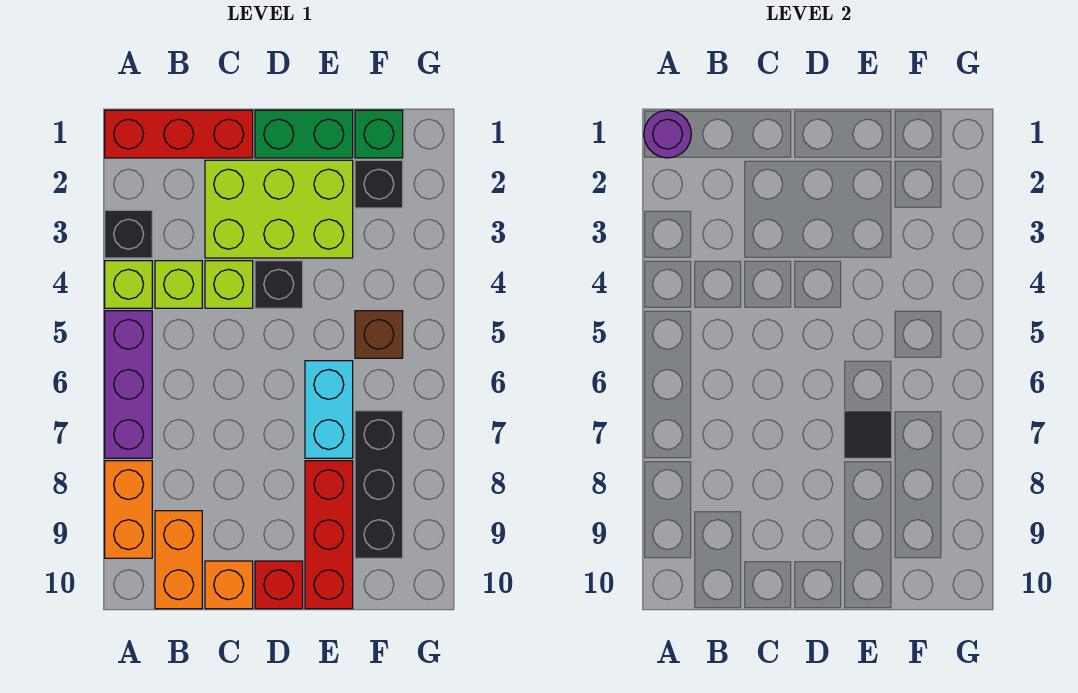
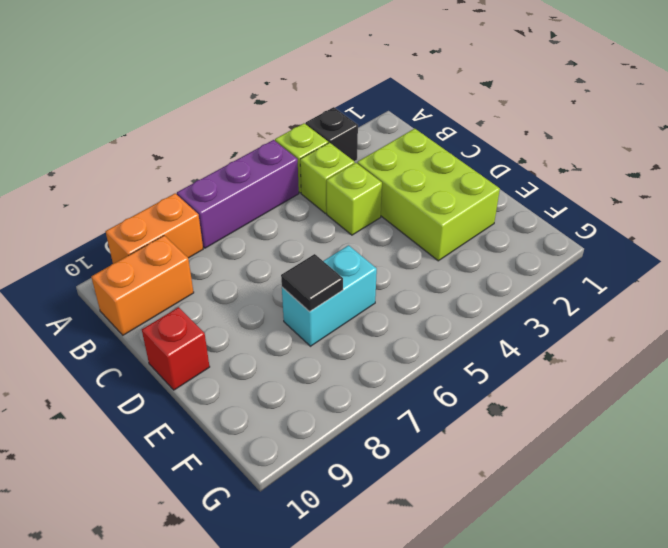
none -> red brick A1:C1 level 1
none -> orange brick C10 level 1
none -> green brick D1:E1 level 1

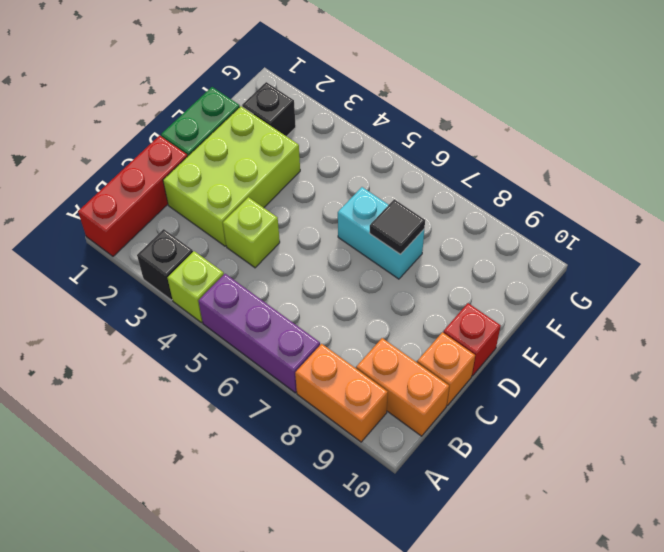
none -> lime brick B4 level 1
none -> black brick D4 level 1
none -> red brick E8:E10 level 1

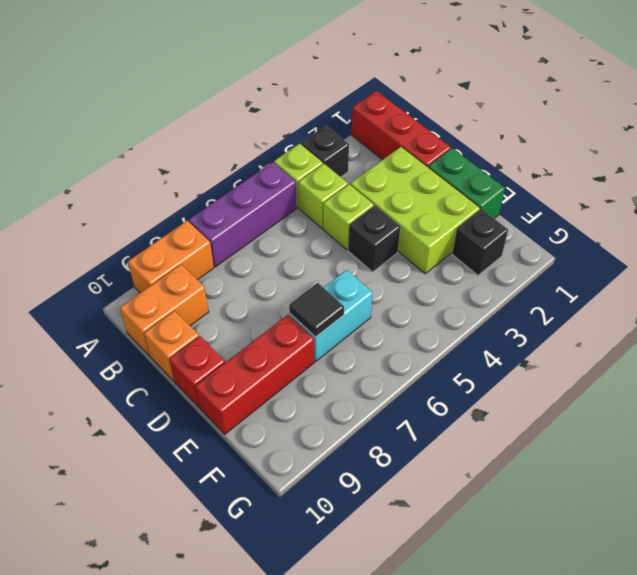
none -> green brick F1 level 1
none -> brown brick F5 level 1
none -> black brick F7:F9 level 1

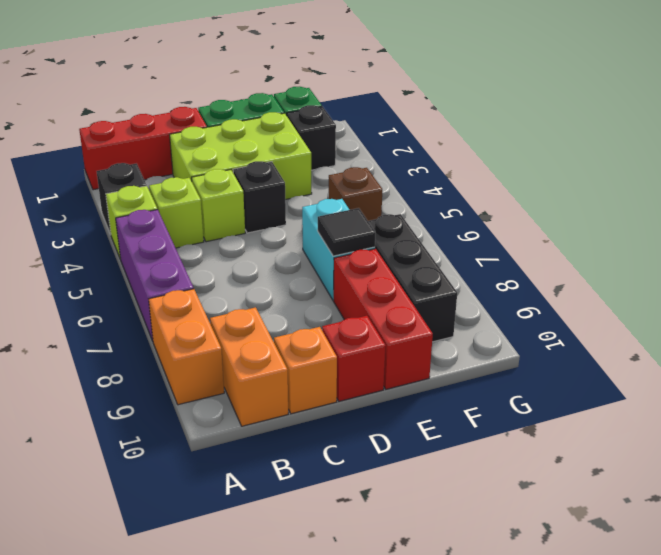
none -> purple round brick A1 level 2

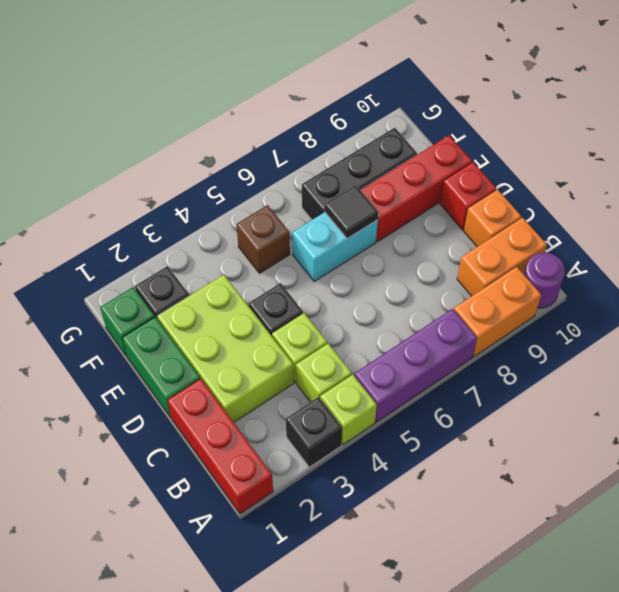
purple round brick A10 level 1 -> purple round brick A1 level 2

